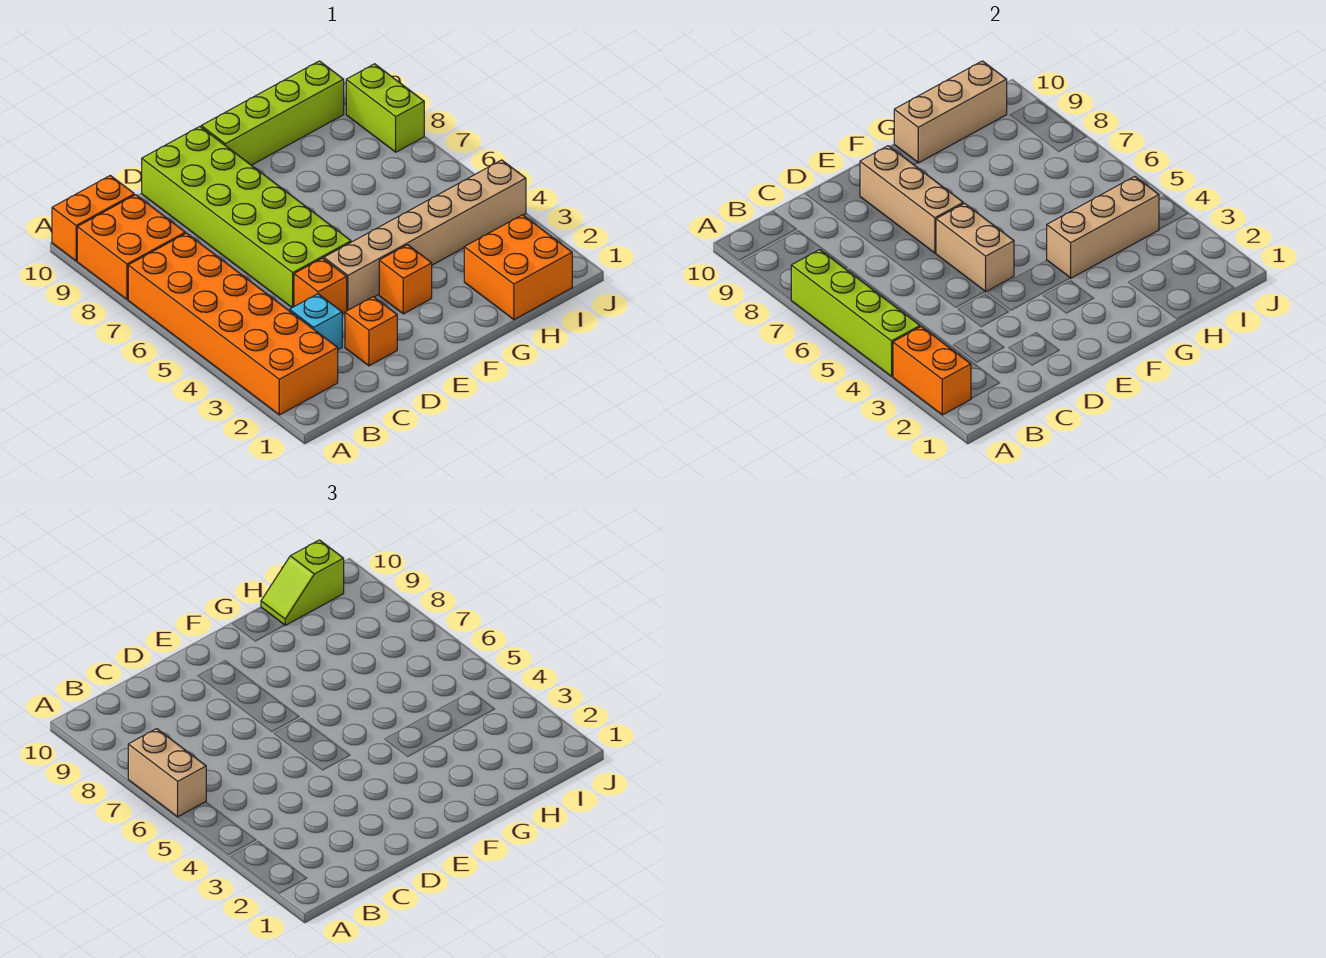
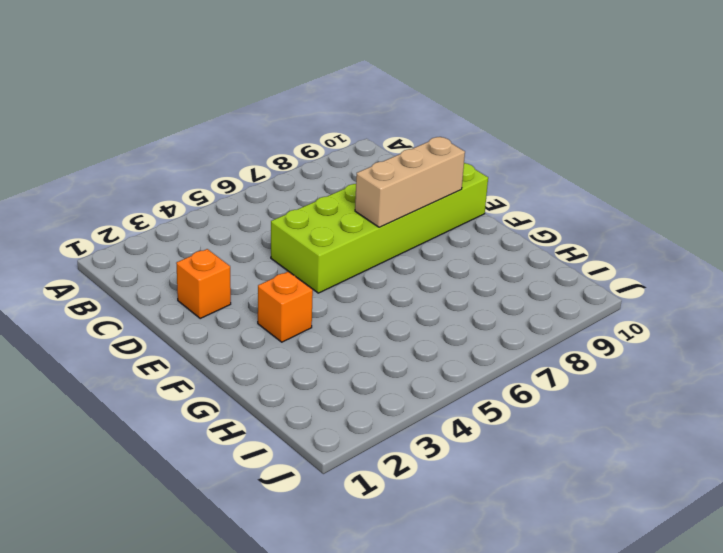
none -> orange brick A2:B7 level 1
none -> orange brick A8:B9 level 1
none -> orange brick A10:B10 level 1

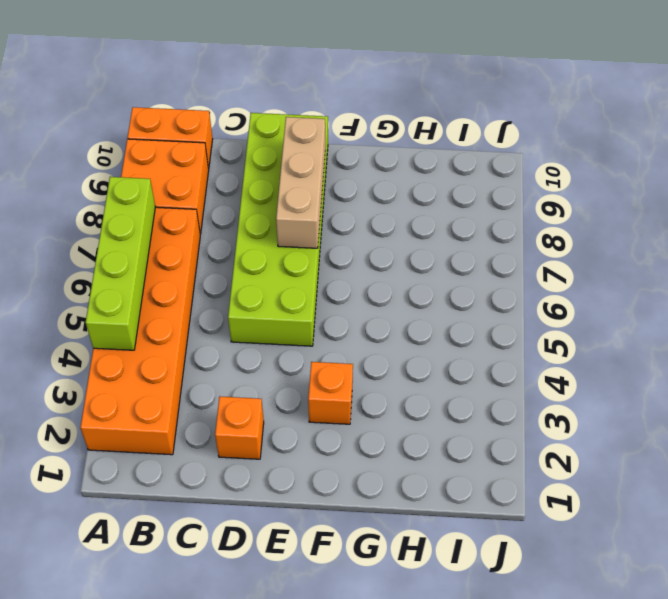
none -> cyan brick C3 level 1
none -> orange brick D4 level 1
none -> tan brick E4:J4 level 1

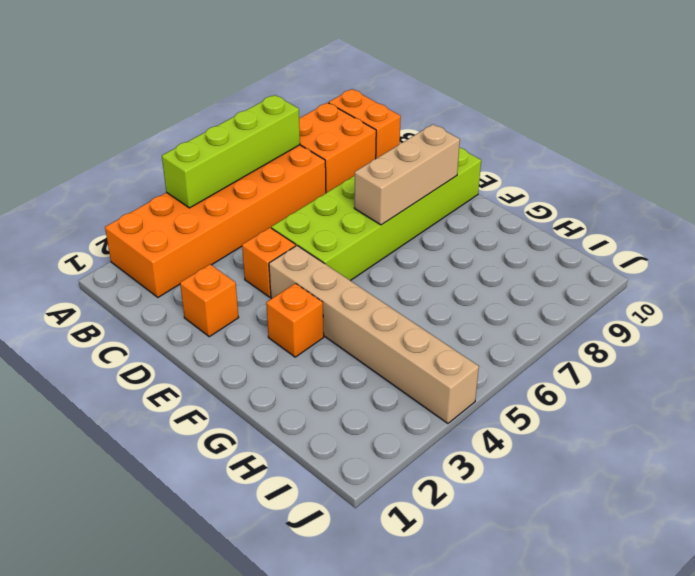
none -> cyan brick C3 level 1
none -> lime brick F10:I10 level 1
none -> orange brick H1:I2 level 1

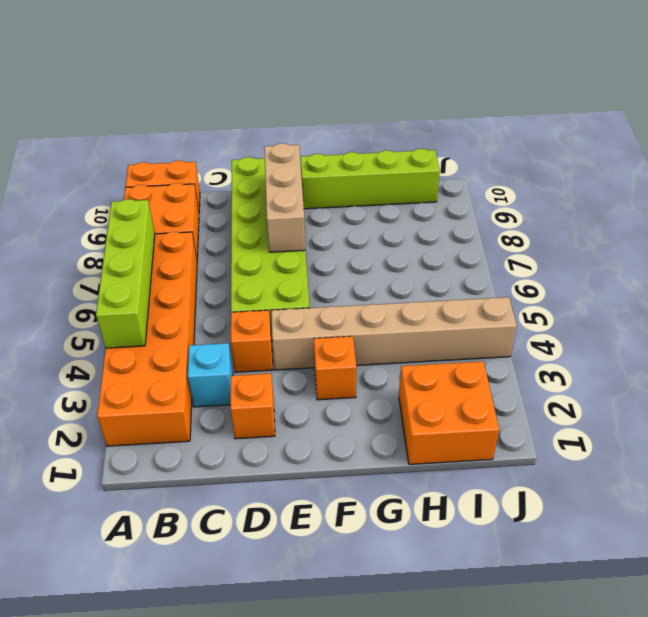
none -> lime brick J8:J9 level 1
none -> orange brick A2:A3 level 2
none -> tan brick E5:E6 level 2

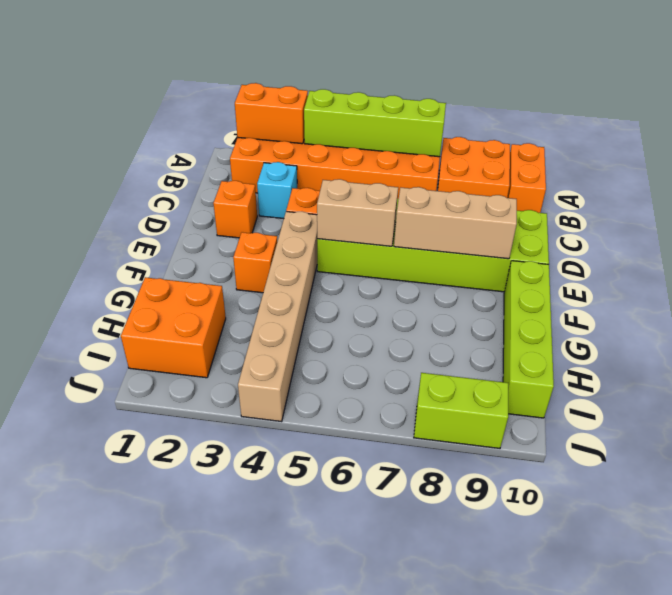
none -> tan brick G4:I4 level 2
none -> tan brick G10:I10 level 2
none -> tan brick A6:A7 level 3

